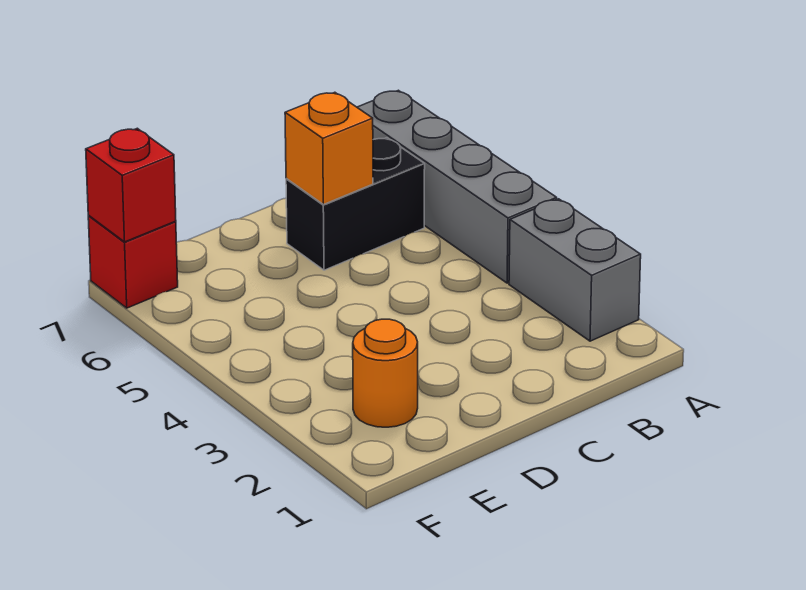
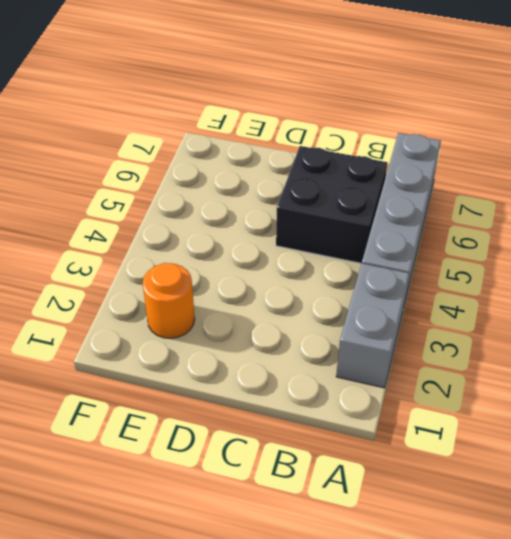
black brick B5:C6 level 1 -> black brick B6:C6 level 1
none -> red brick F7 level 1
none -> orange brick C6 level 2

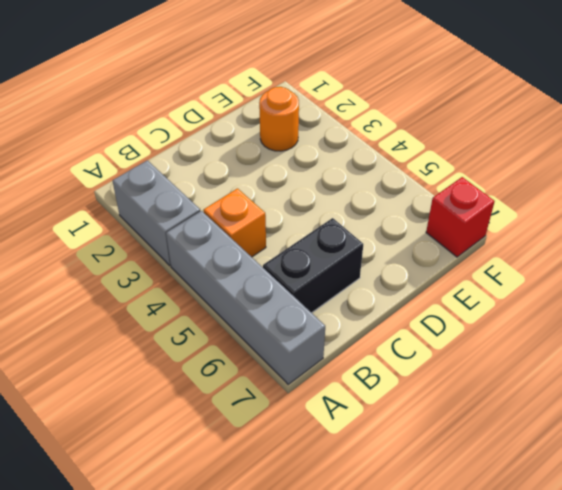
orange brick B4 level 1 -> orange brick C6 level 2
none -> red brick F7 level 2

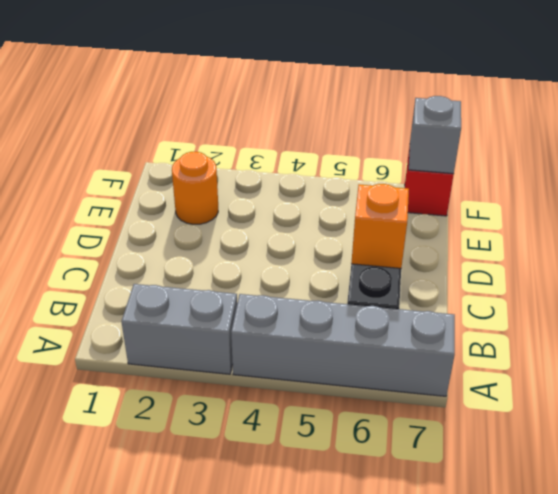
grey brick F7 level 2 -> red brick F7 level 2

